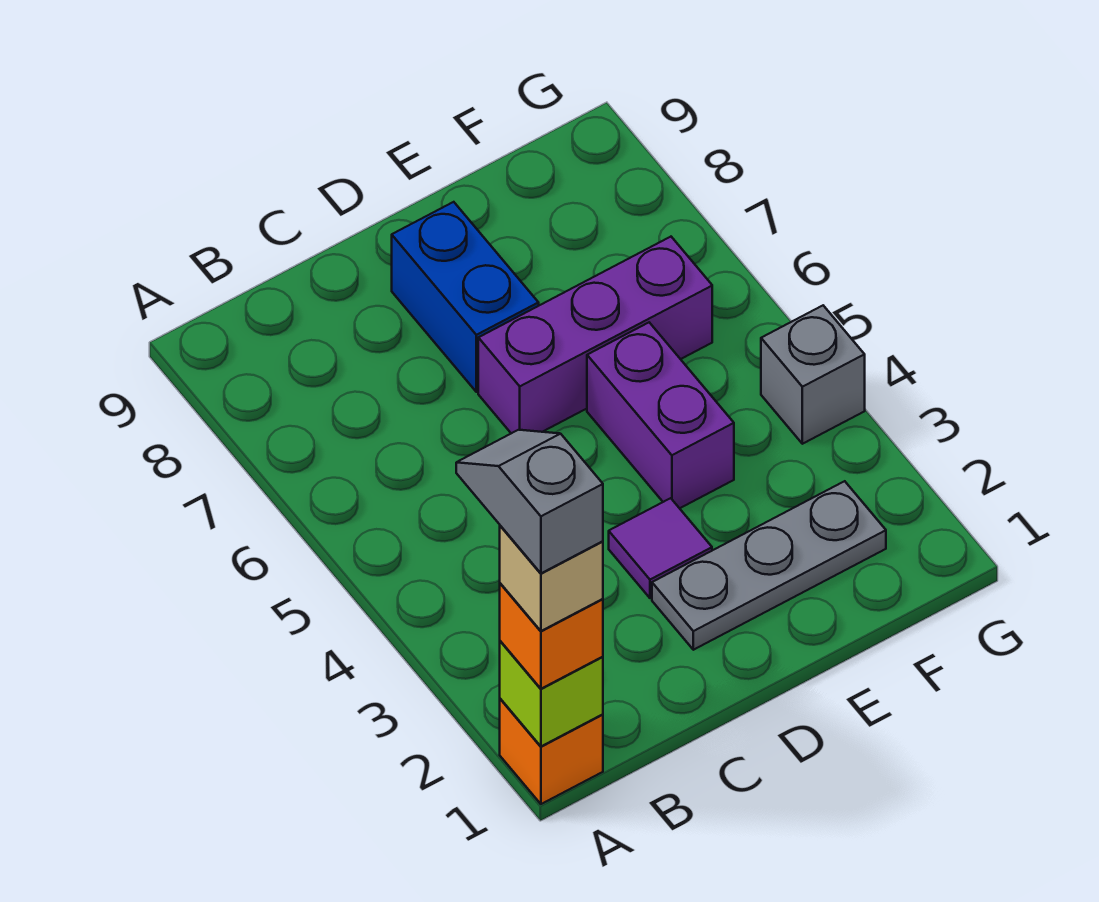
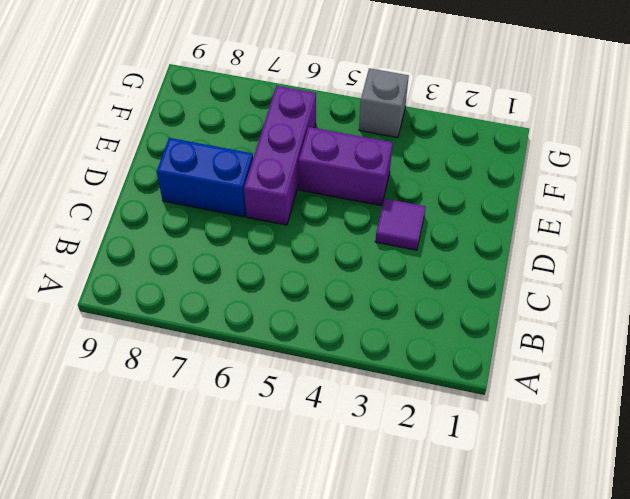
none -> orange brick A1 level 1
none -> grey plate D2:F2 level 1

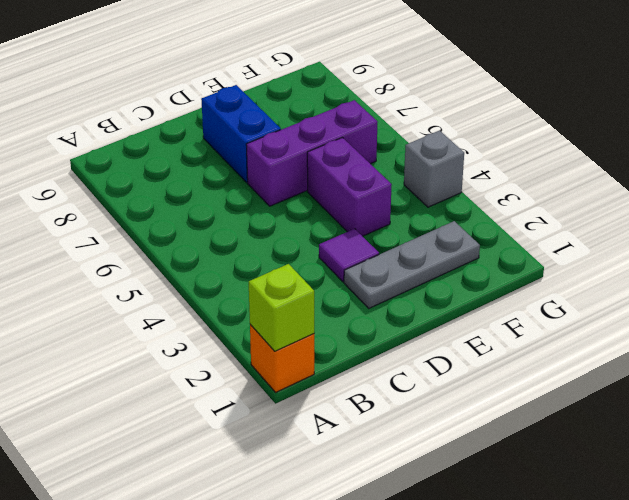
none -> orange brick A1 level 3
none -> tan brick A1 level 4

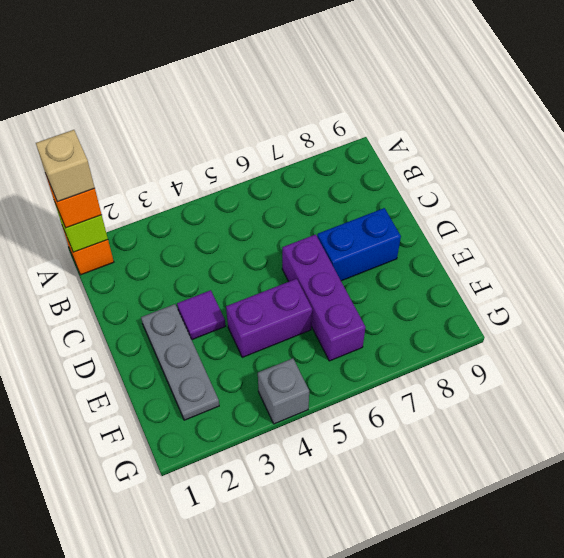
none -> grey slope A1:A2 level 5 top 1

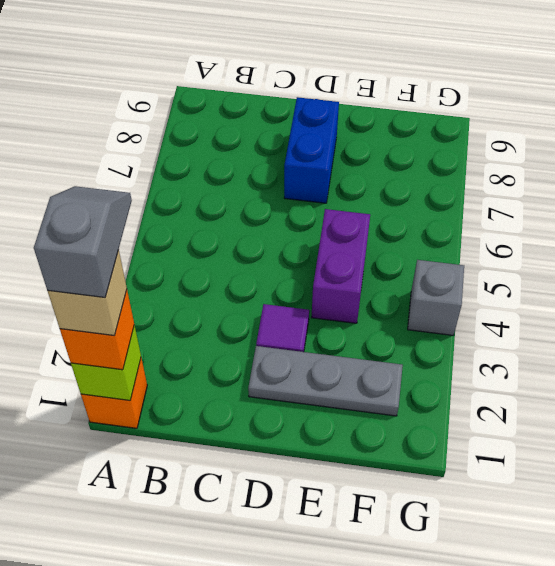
none -> purple brick D6:F6 level 1

